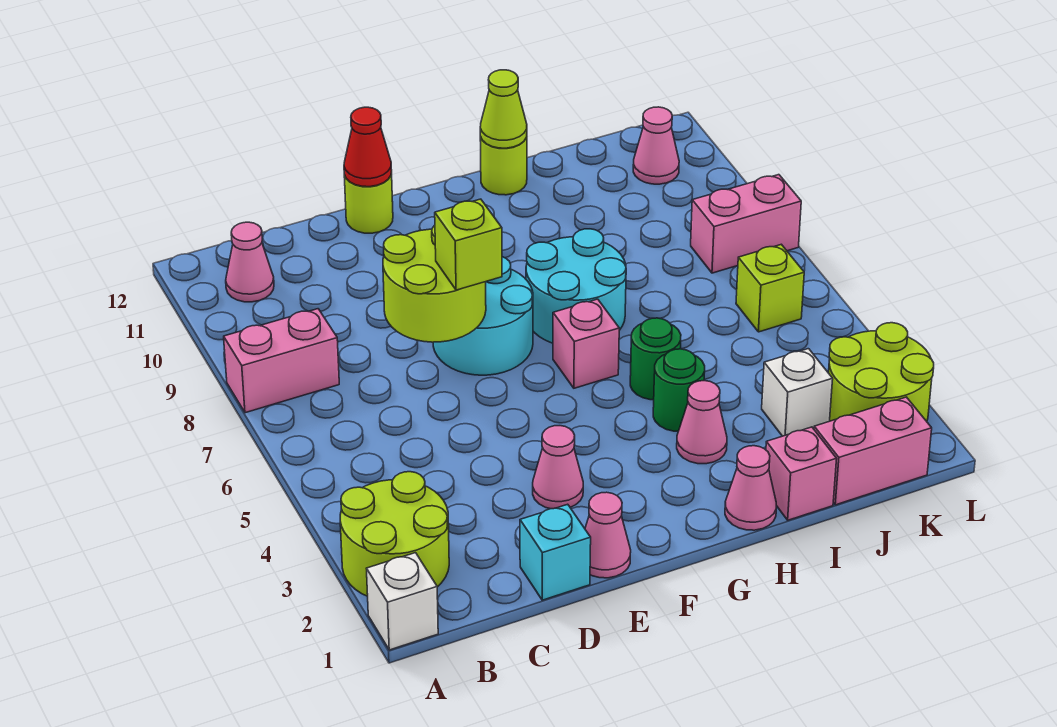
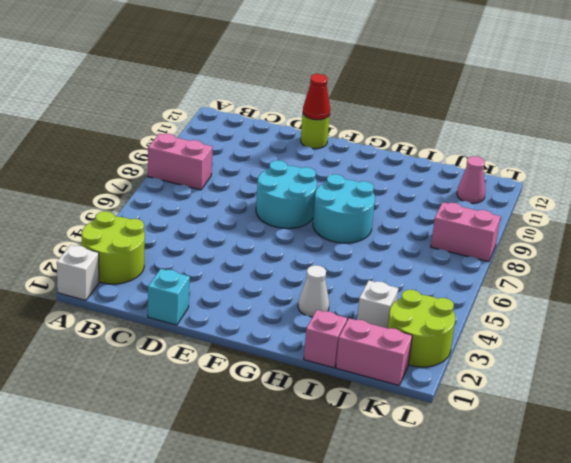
white cone H3 level 1 -> pink cone H3 level 1
none -> pink cone B11 level 1
none -> pink cone E1 level 1
none -> pink cone E3 level 1

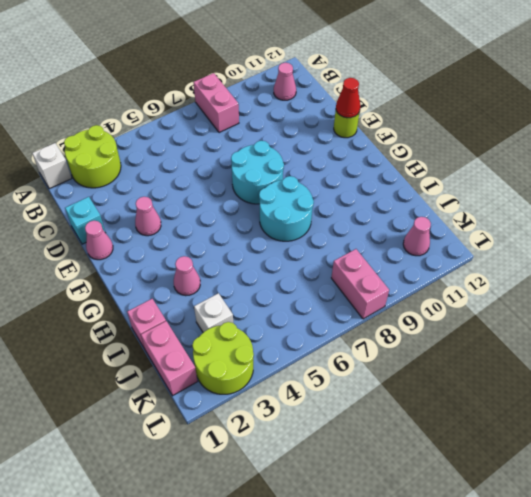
none -> pink brick G6 level 1
none -> pink cone H1 level 1
none -> green round brick H4 level 1

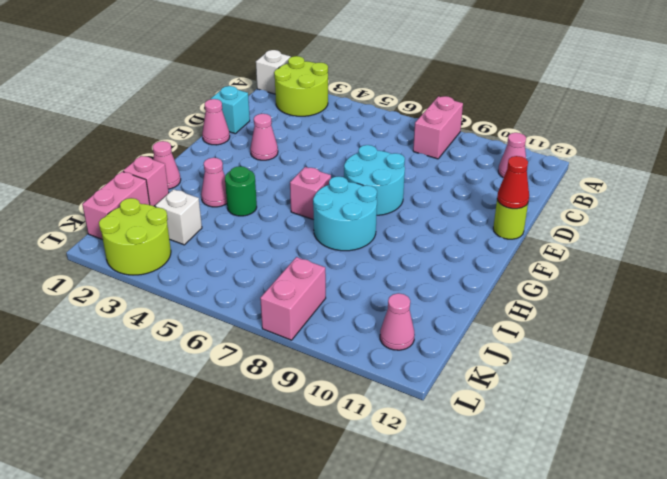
none -> green round brick H5 level 1
none -> lime round brick H12 level 1
none -> lime brick K6 level 1

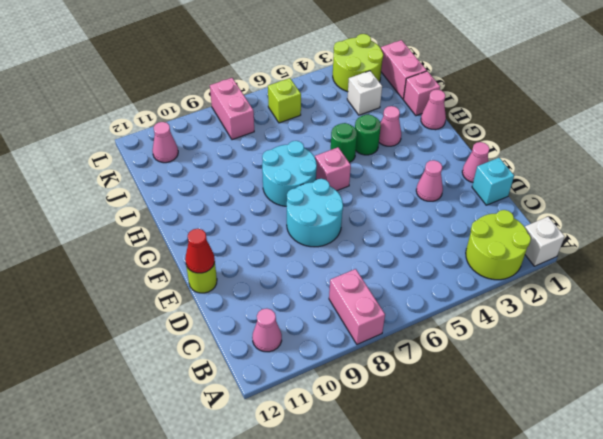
none -> lime round brick H12 level 1
none -> lime round brick D7:E8 level 2
none -> lime cone H12 level 2

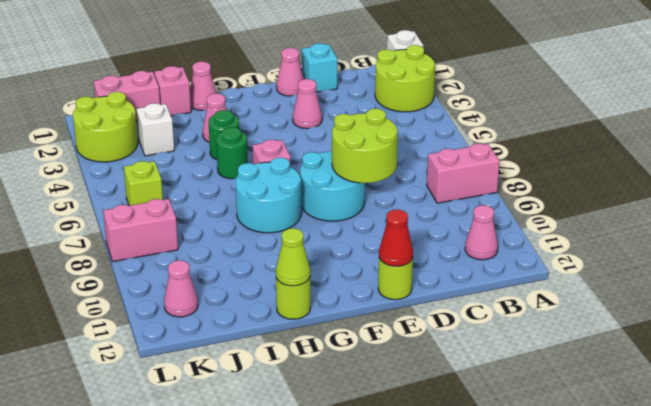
none -> lime brick E7 level 3

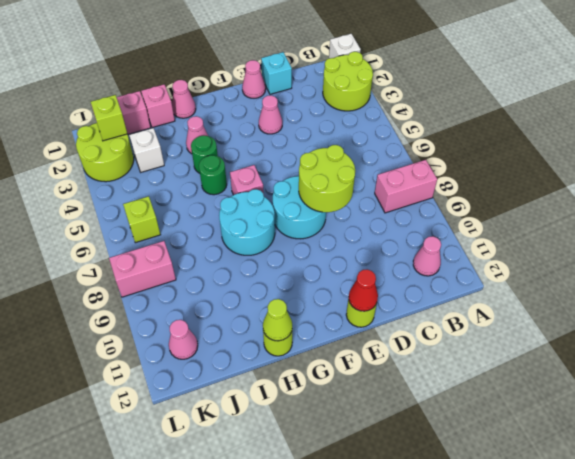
lime brick K2 level 2 -> lime brick E7 level 3

